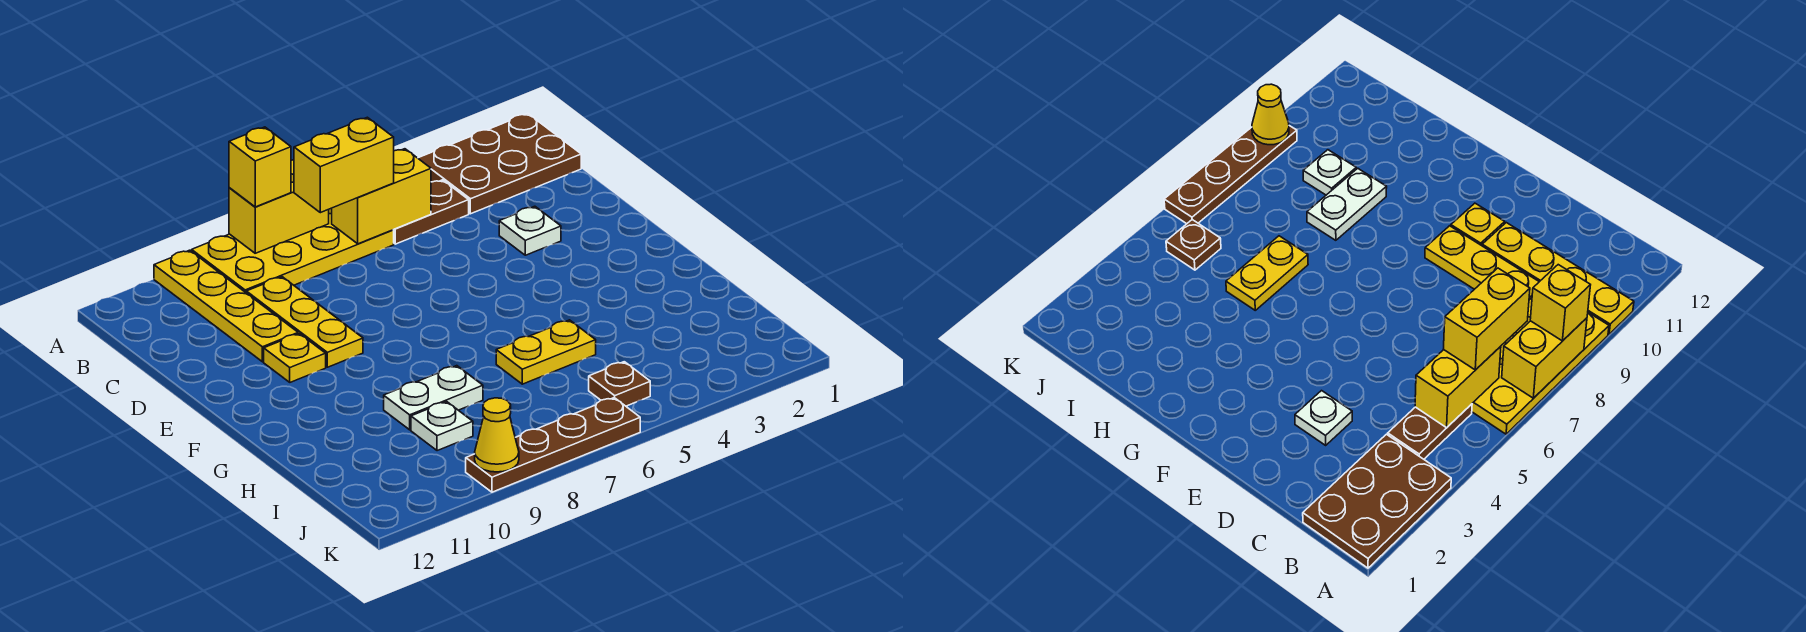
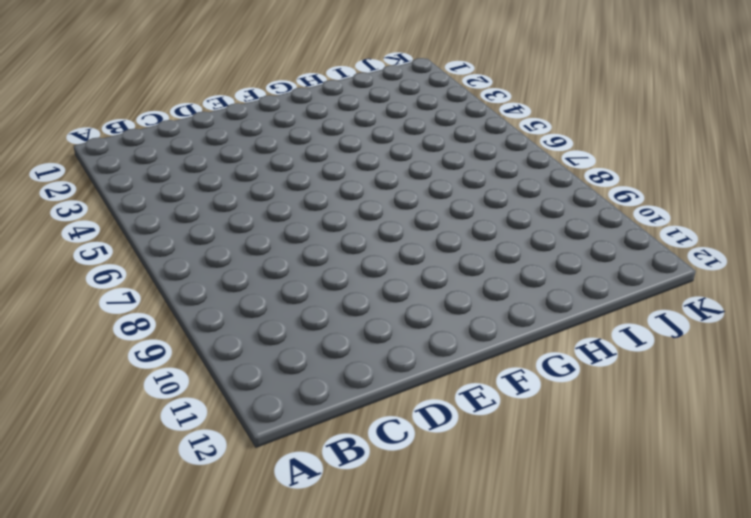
none -> brown plate A1:B3 level 1
none -> yellow plate A6:B9 level 1
none -> yellow plate A10:D10 level 1

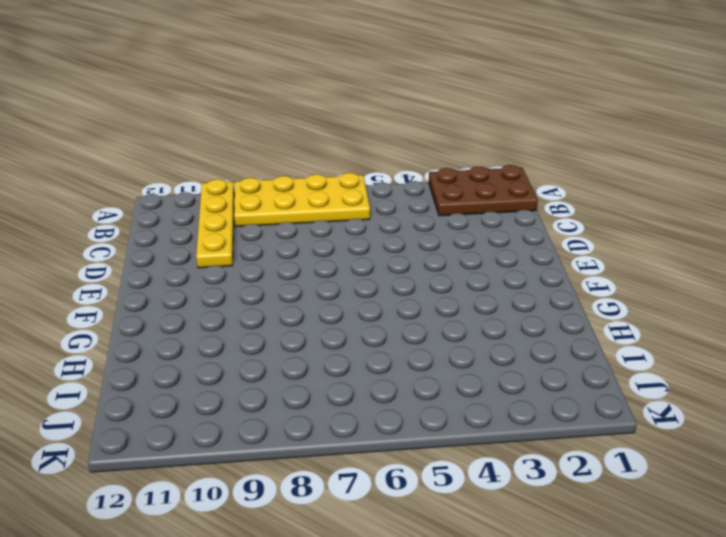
none -> brown plate B4:B5 level 1
none -> yellow plate C9:E9 level 1
none -> white plate D3 level 1

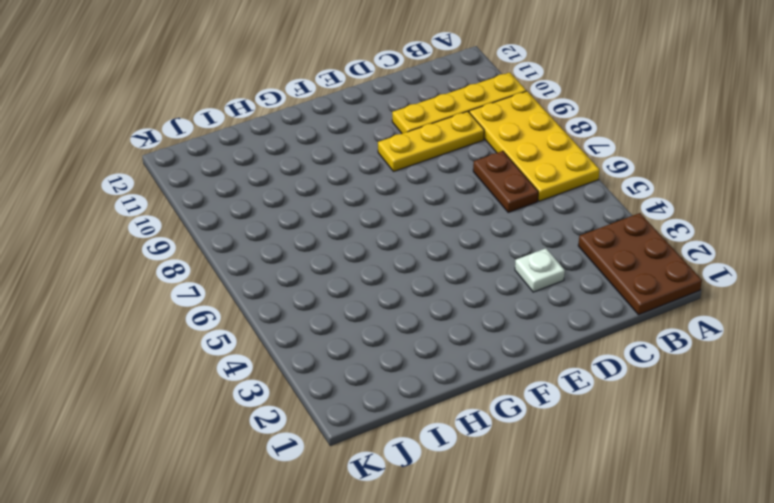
brown plate C6:C7 level 1 -> brown plate B4:B5 level 1
none -> yellow plate E10 level 1
none -> yellow plate H5:H6 level 1
none -> white plate H8:H9 level 1

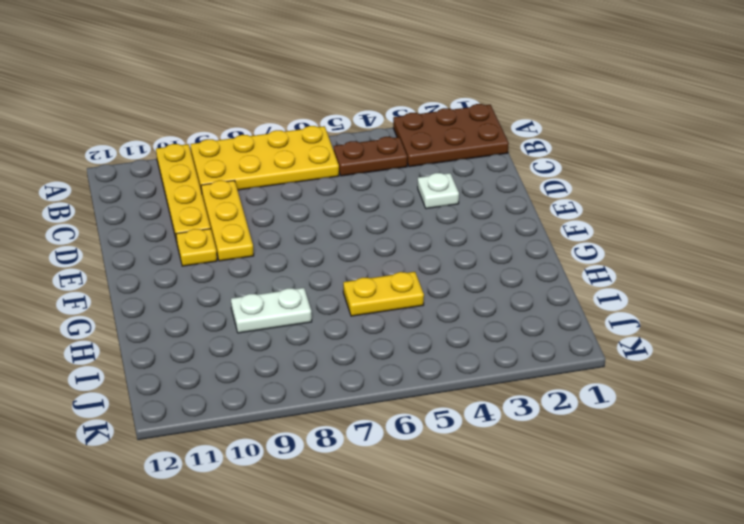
none -> white plate I9 level 1
none -> brown plate J5 level 1
none -> brown plate K6:K9 level 1

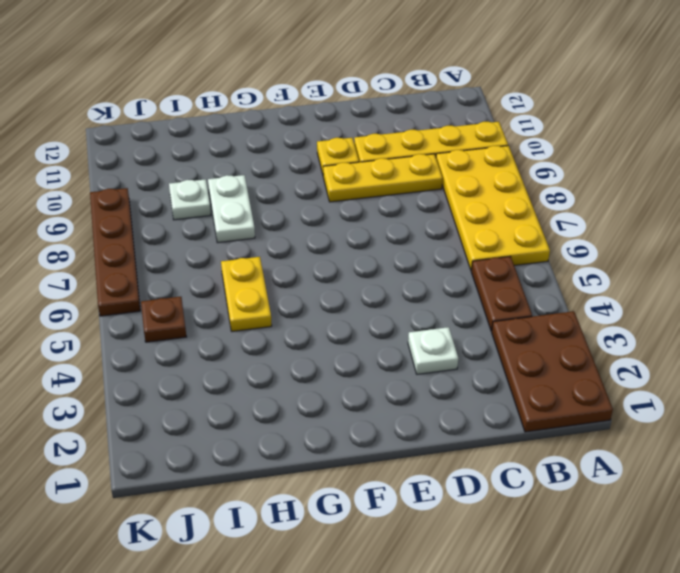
none -> yellow brick A7:A8 level 2
none -> yellow brick B5:B6 level 2
none -> yellow cone K9 level 2

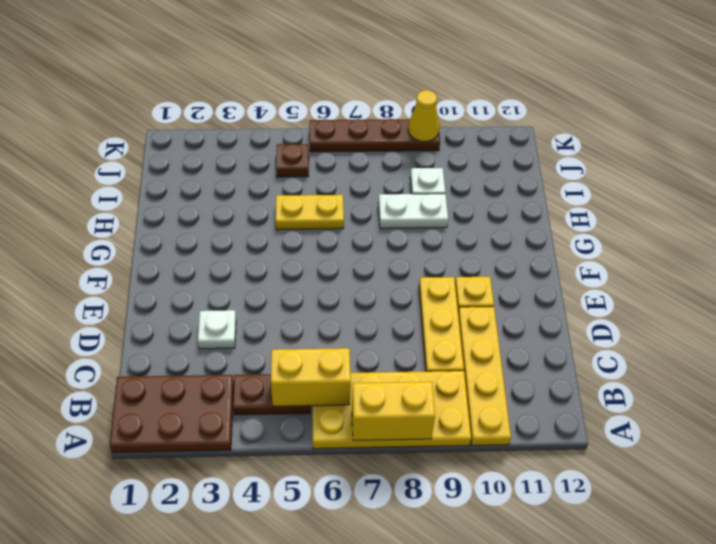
none -> yellow brick A8 level 3
none -> yellow brick B6:B7 level 3

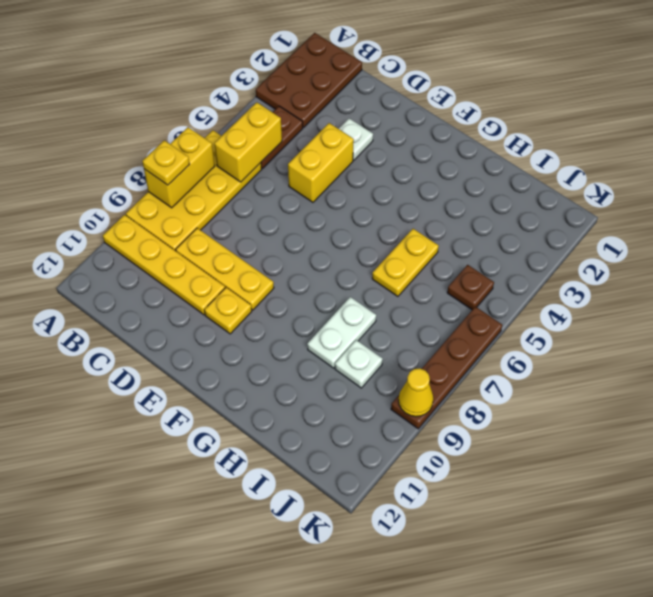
yellow plate A8 level 3 -> yellow brick A8 level 3
yellow brick D4:D5 level 1 -> yellow brick B6:B7 level 3

